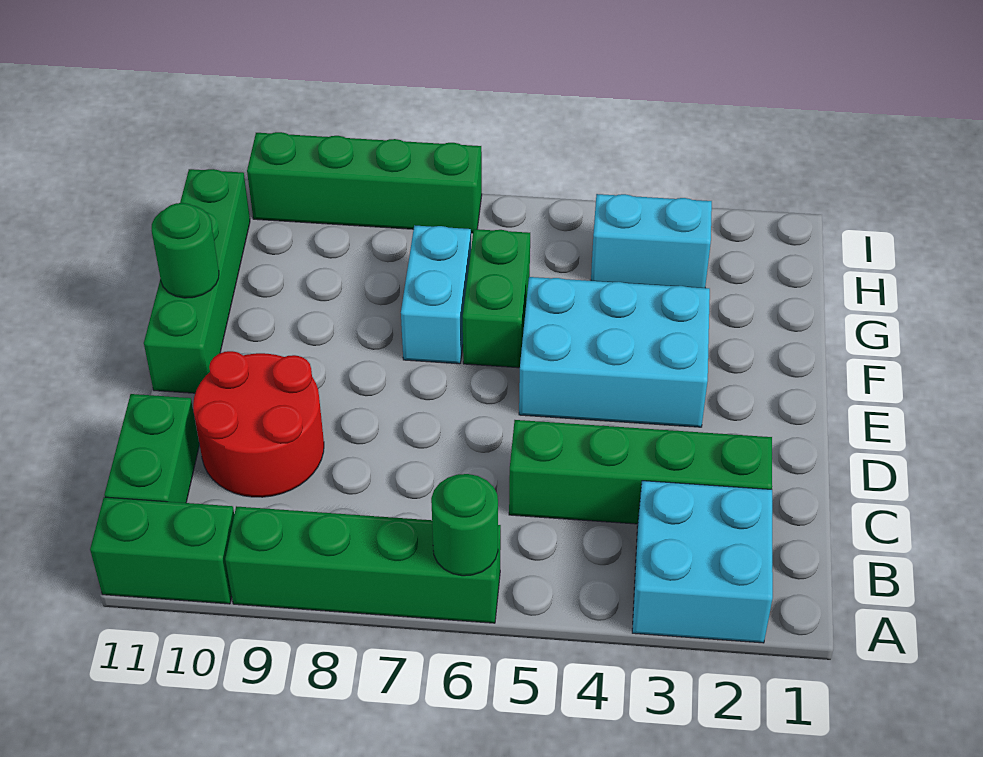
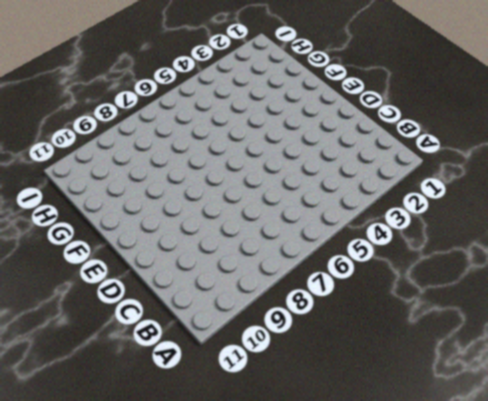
none -> cyan brick A2:B3 level 1
none -> green brick A6:A9 level 1
none -> green brick A10:A11 level 1

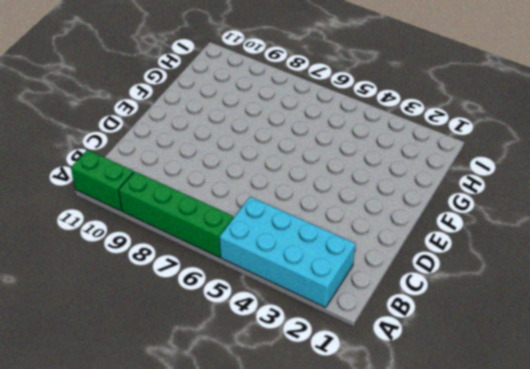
cyan brick A2:B5 level 1 -> cyan brick A2:B3 level 1
none -> green brick B11:C11 level 1
none -> green brick C2:C5 level 1
none -> red round brick C9:D10 level 1

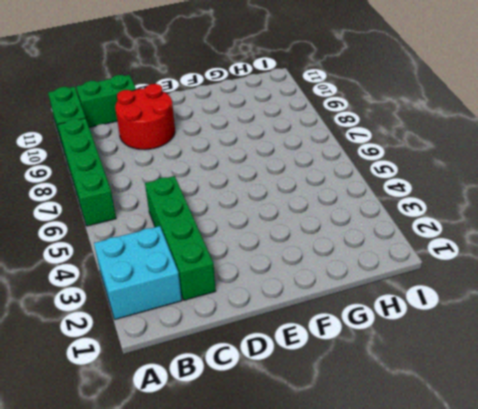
none -> cyan brick E3:F5 level 1
none -> green brick E11:H11 level 1
none -> green brick F6:G6 level 1

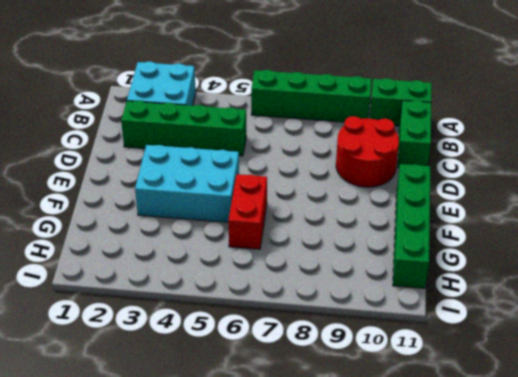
red brick F6:G6 level 1 -> green brick F6:G6 level 1
none -> cyan brick F7:G7 level 1
none -> cyan brick H3:H4 level 1
none -> green brick I7:I10 level 1

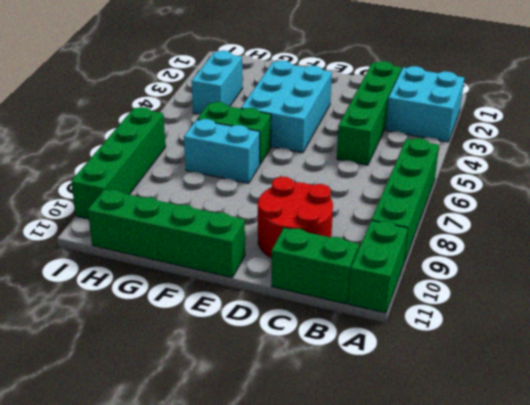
none -> green round brick A6 level 2
none -> green round brick F11 level 2

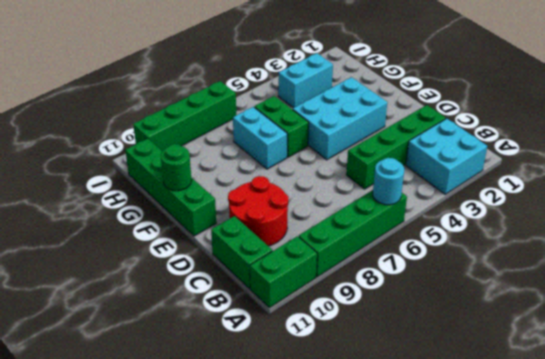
cyan round brick A6 level 2 -> green round brick A6 level 2

